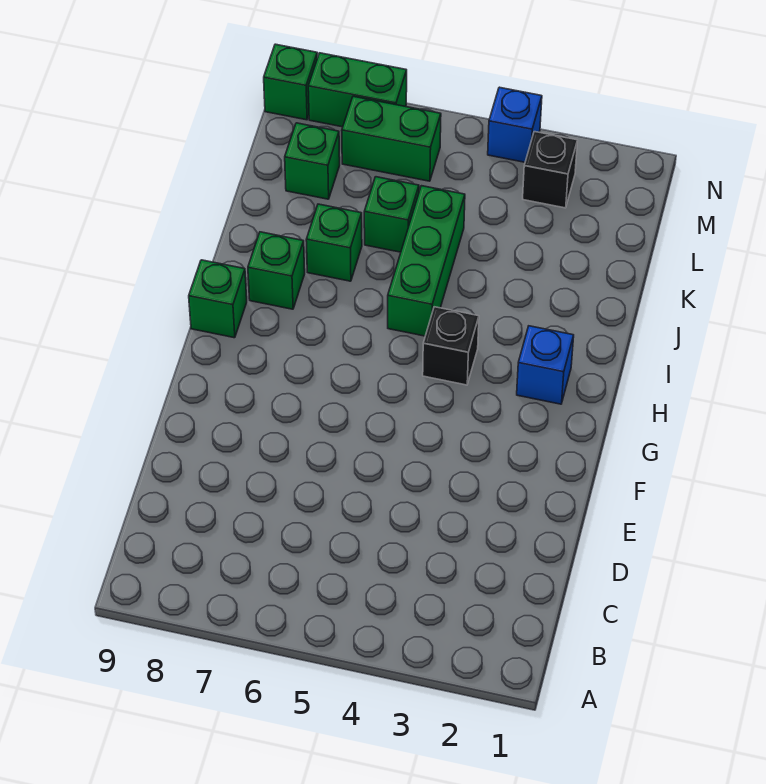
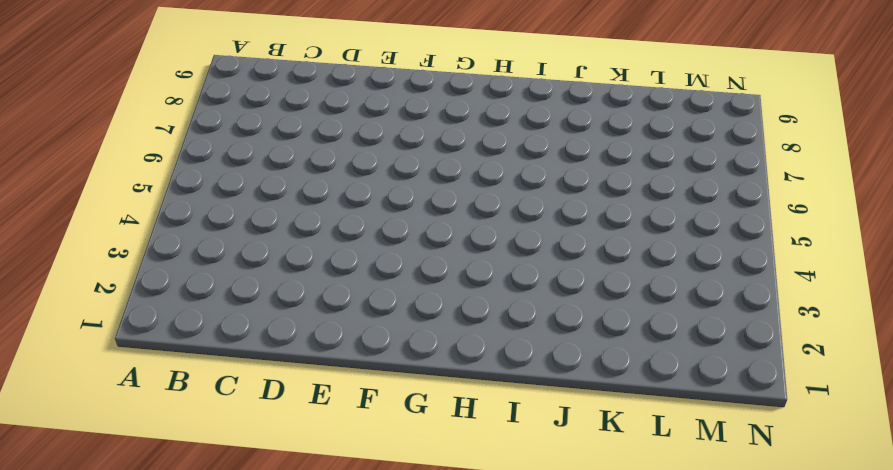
none -> blue brick H2 level 1
none -> black brick H4 level 1
none -> green brick H9 level 1

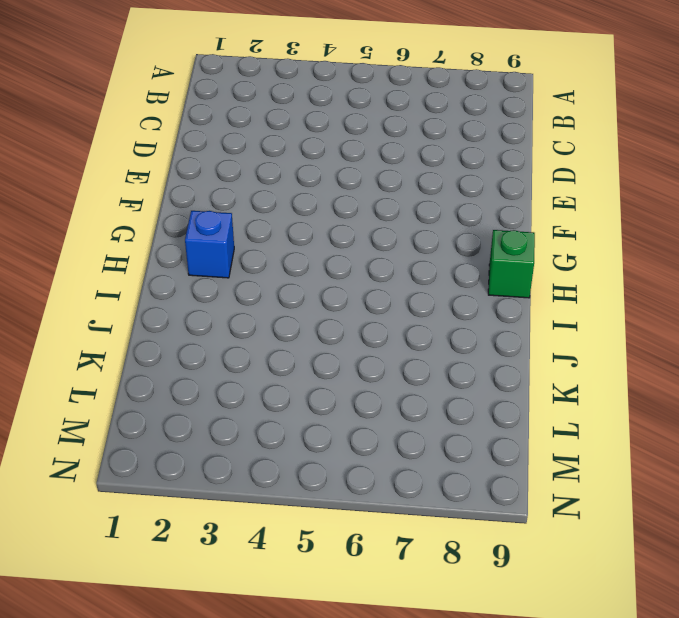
none -> black brick H4 level 1
none -> green brick I5:K5 level 1
none -> green brick I8 level 1

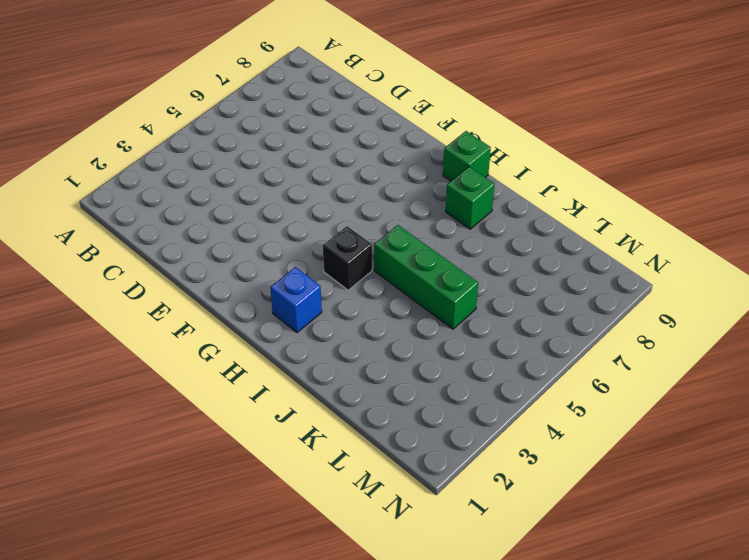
none -> green brick J7 level 1
none -> green brick K6 level 1
none -> green brick L8 level 1

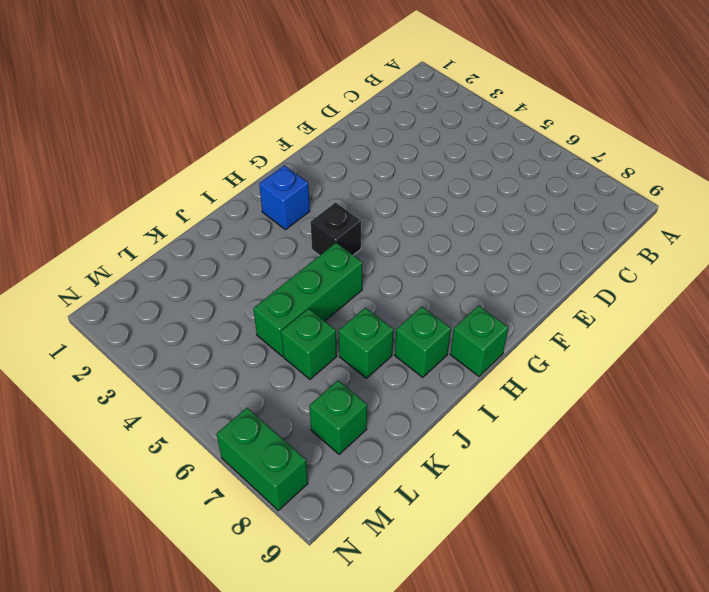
none -> black brick M3 level 1
none -> green brick M6:M7 level 1
none -> blue brick N4 level 1

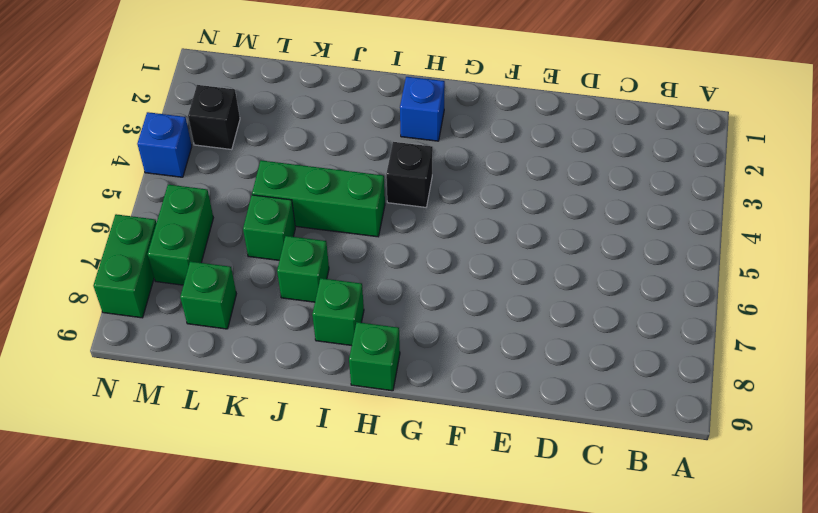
none -> green brick N9 level 1

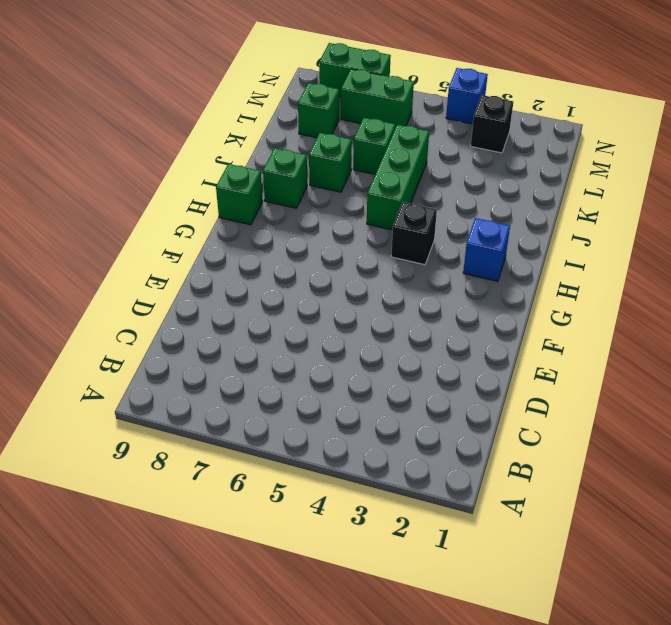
none -> green brick N9 level 1

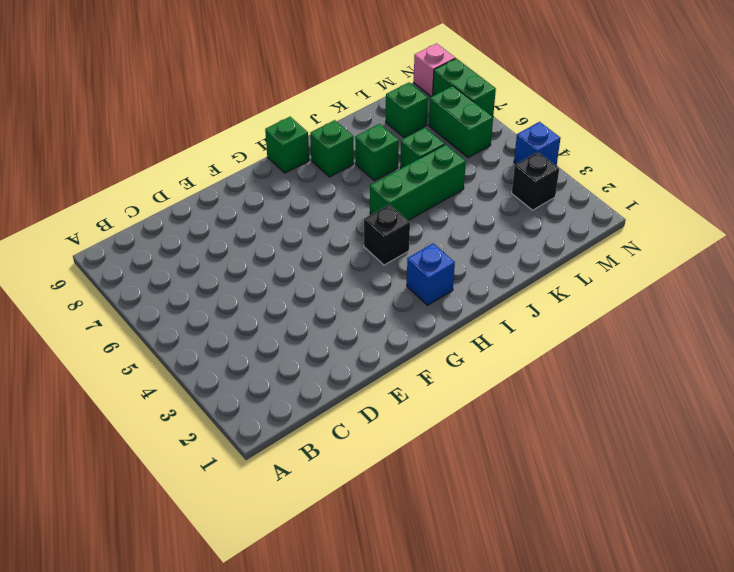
pink brick N9 level 1 -> green brick N9 level 1

